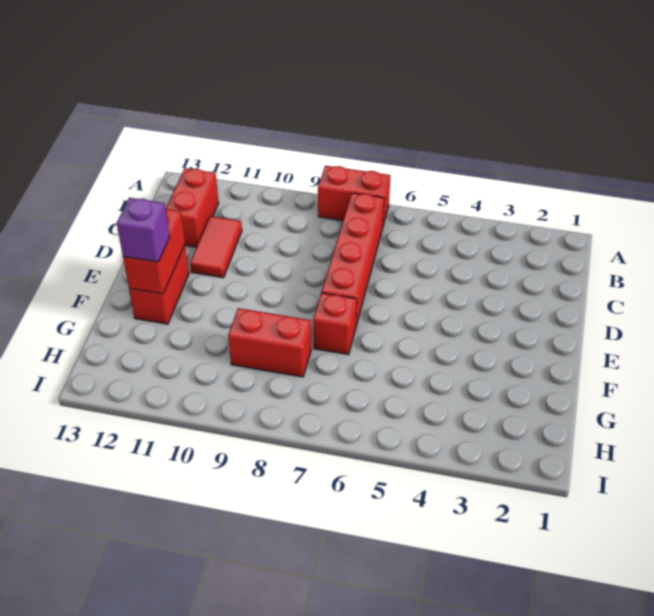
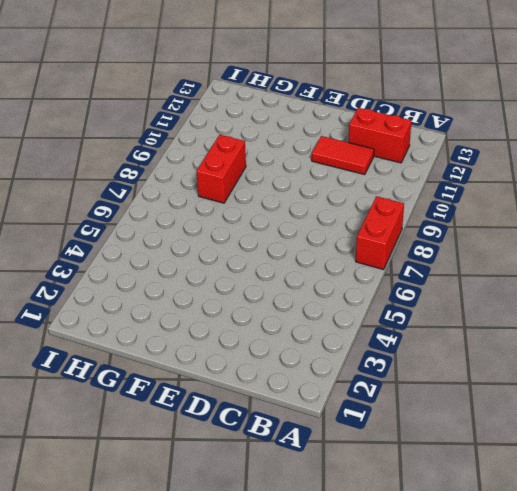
none -> red brick B7:E7 level 1
none -> red brick E12:F12 level 1

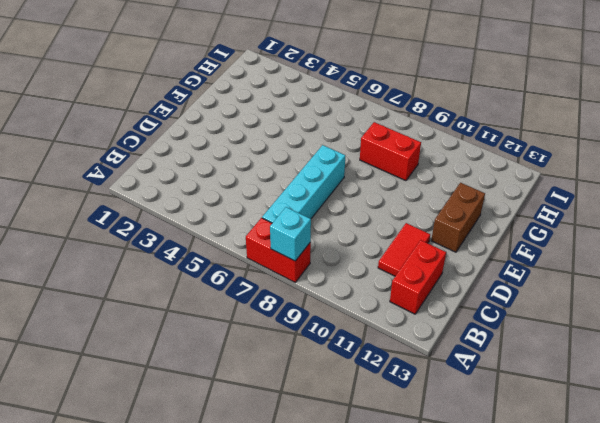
cyan brick A8 level 2 -> none
cyan brick B7:E7 level 1 -> red brick B7:E7 level 1
brown brick E12:F12 level 1 -> red brick E12:F12 level 1
none -> red brick F7 level 1
none -> red brick E12:F12 level 2

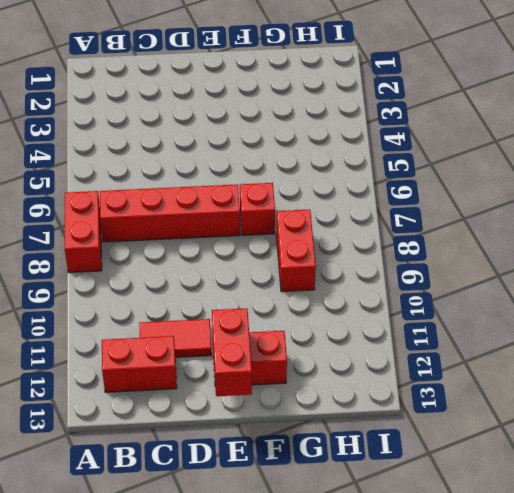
red brick E12:E13 level 2 -> red brick E12:F12 level 2
none -> purple brick F12 level 3

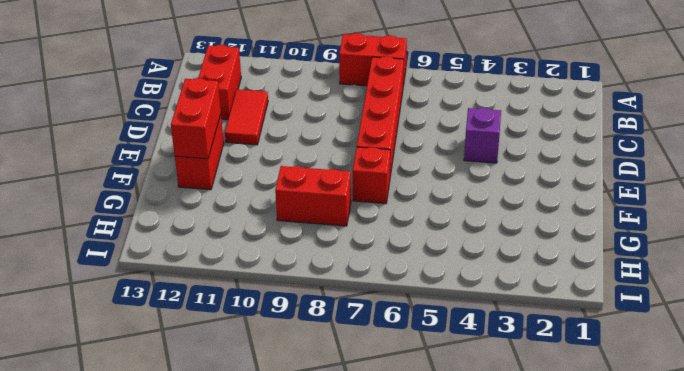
purple brick D4 level 1 -> purple brick F12 level 3

